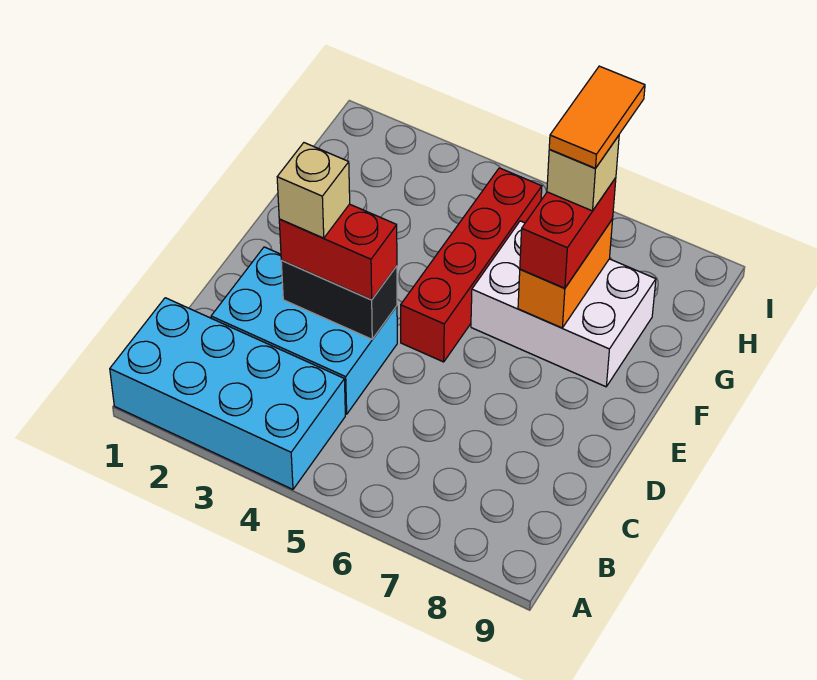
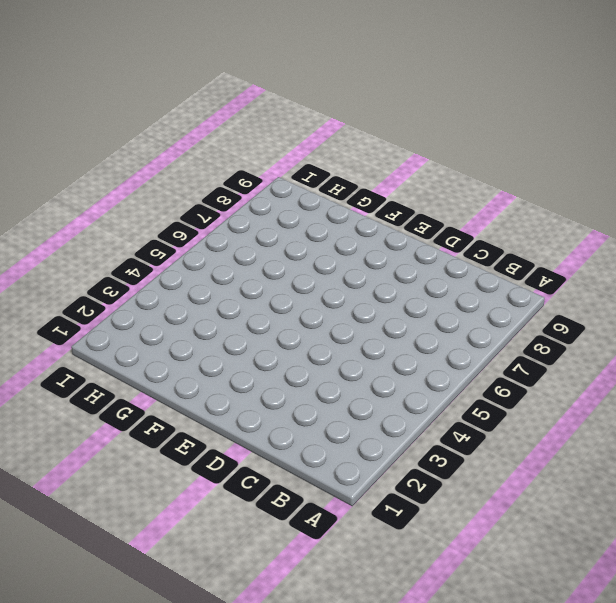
none -> cyan brick A1:B4 level 1
none -> cyan brick C2:D4 level 1

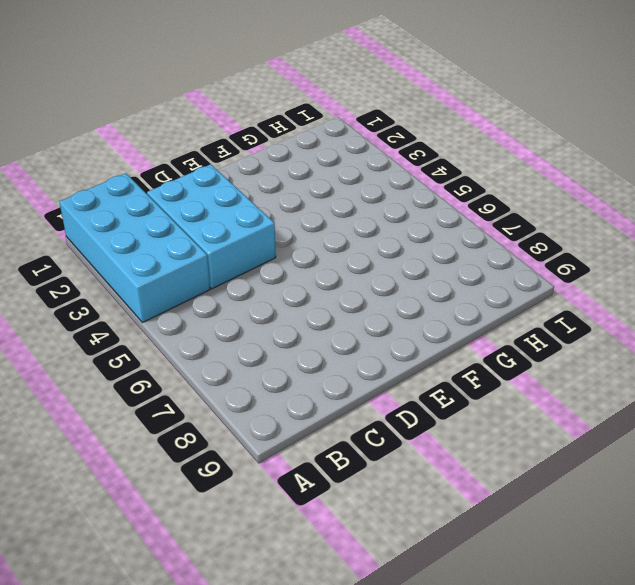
none -> red brick E5:H5 level 1
none -> white brick F6:G8 level 1

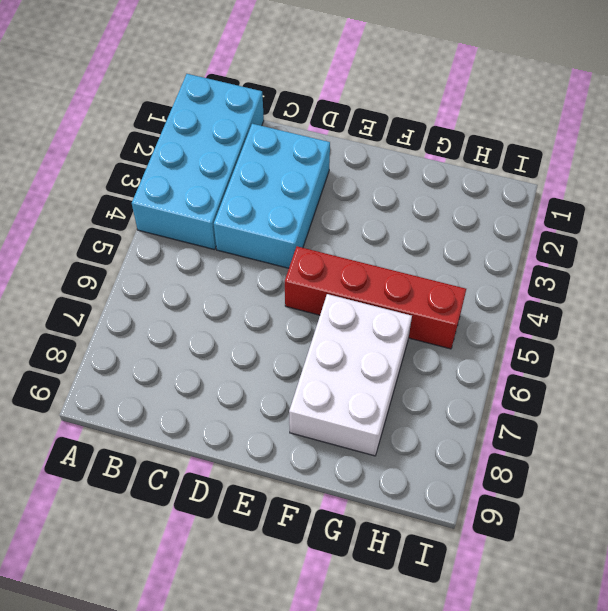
none -> black brick D3:D4 level 2
none -> orange brick F7:G7 level 2

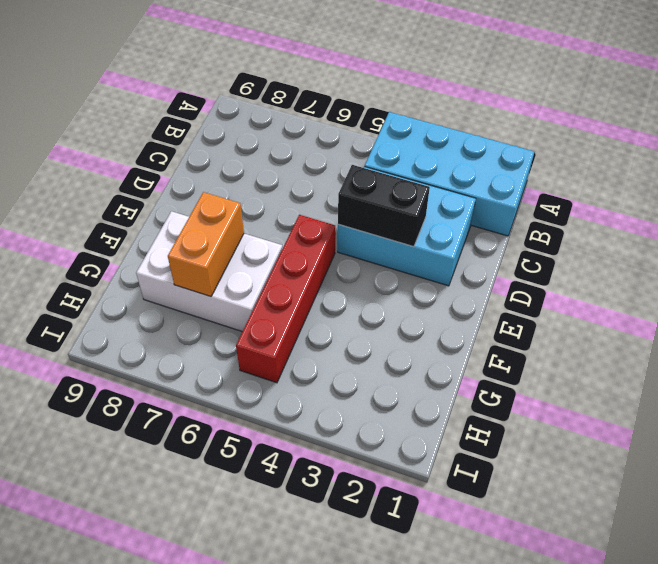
none -> red brick D3:D4 level 3
none -> red brick F7:G7 level 3

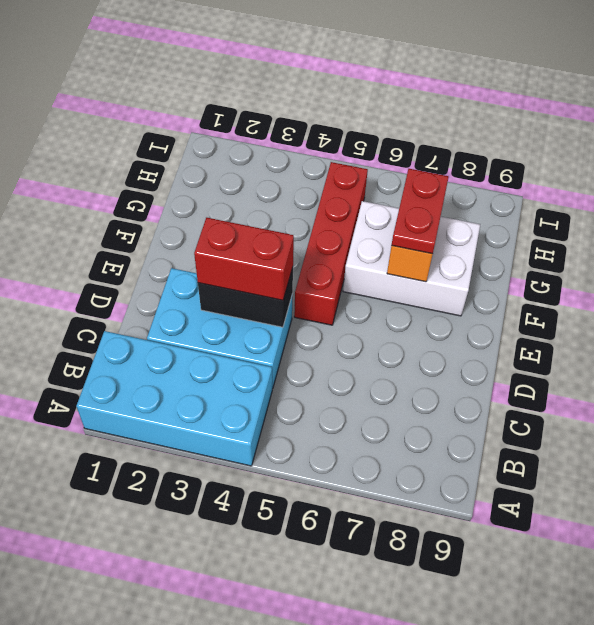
red plate F7:G7 level 3 -> red brick F7:G7 level 3
none -> tan brick D3 level 4
none -> tan brick G7 level 4

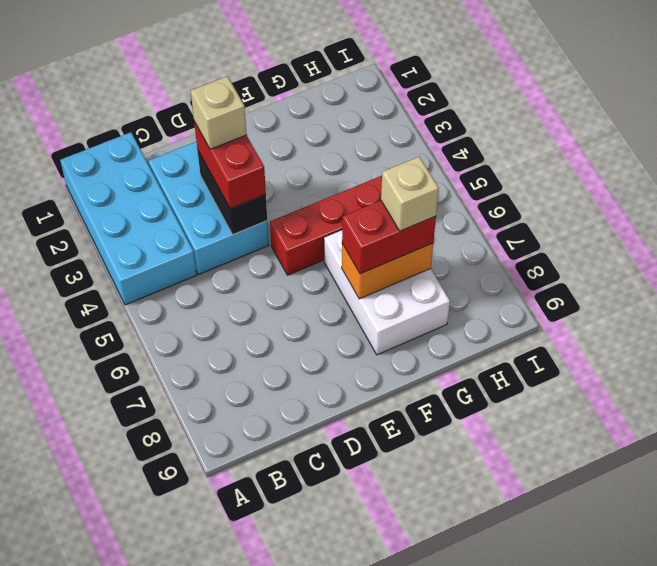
none -> orange tile G7:H7 level 5

